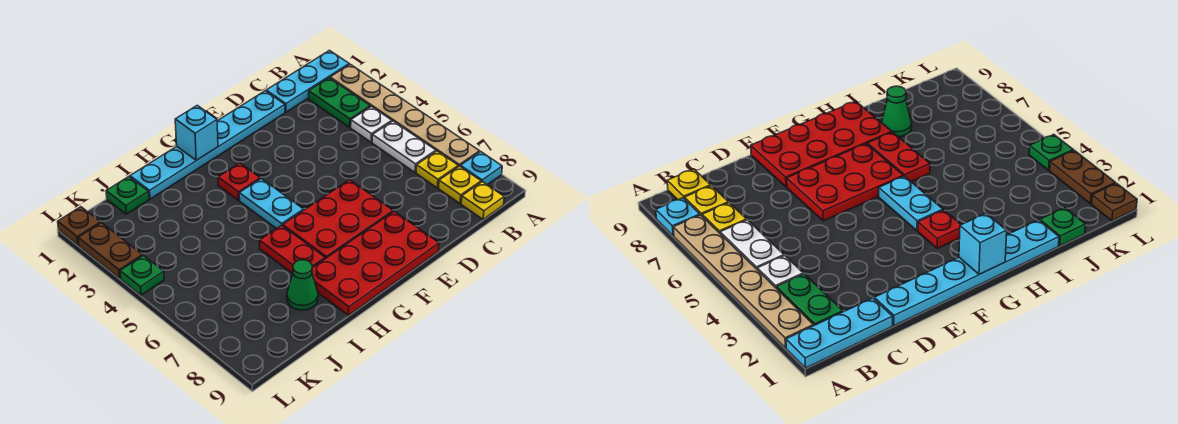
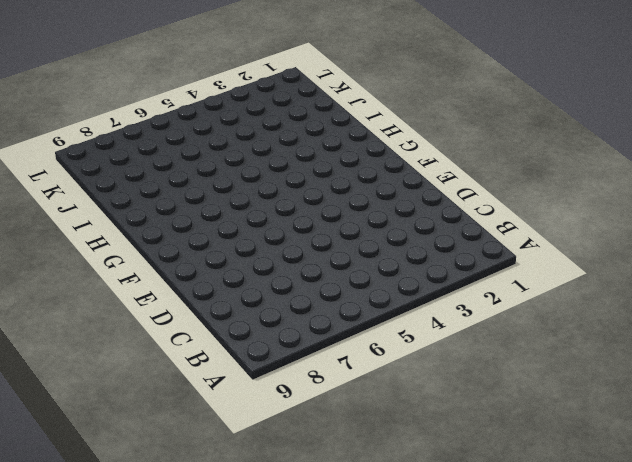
none -> cyan plate A1:C1 level 1
none -> tan plate A2:A7 level 1
none -> cyan plate A8 level 1

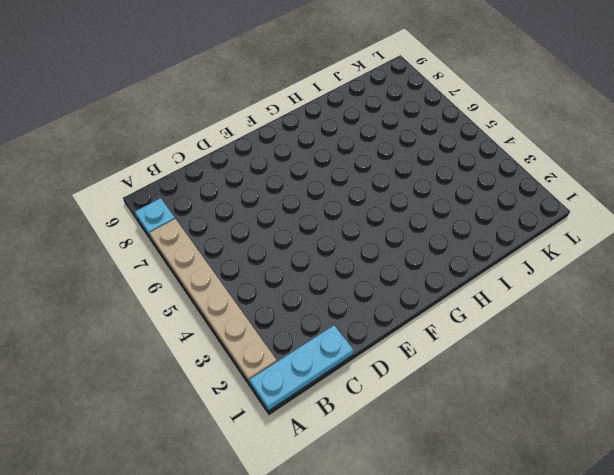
none -> green plate B2:B3 level 1
none -> white plate B4 level 1
none -> white plate B5:B6 level 1

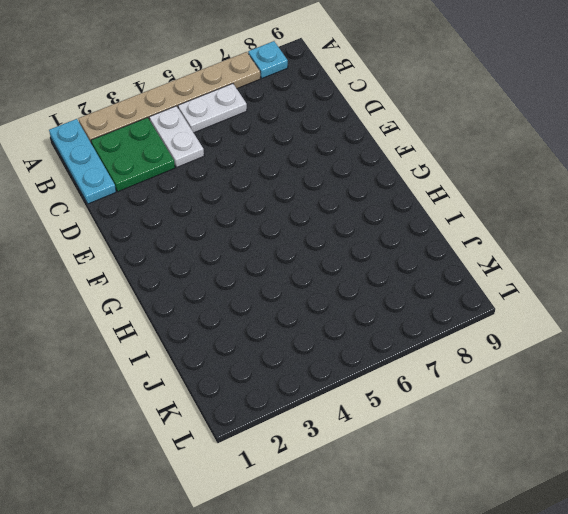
green plate B2:C3 level 1 -> green plate B2:B3 level 1
white plate B4:C4 level 1 -> white plate B4 level 1
none -> yellow plate B7 level 1
none -> yellow plate B8 level 1
none -> yellow plate B9 level 1

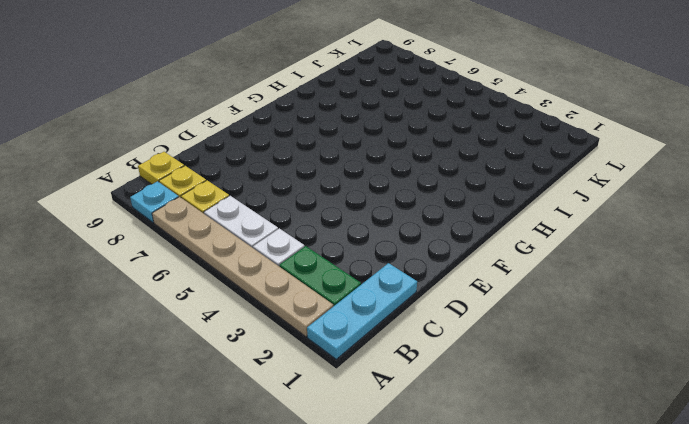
none -> cyan plate D1:I1 level 1
none -> red plate E6:G7 level 1
none -> red plate E8:H9 level 1

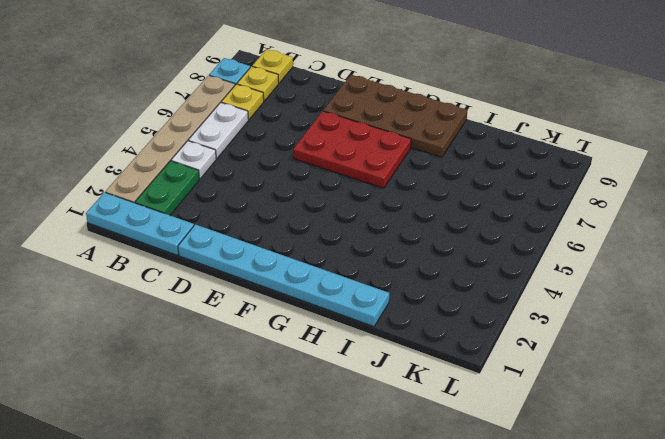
brown plate E8:H9 level 1 -> red plate E8:H9 level 1
none -> red plate G3 level 1
none -> cyan plate G4:G5 level 1
none -> red plate H6:H7 level 1

